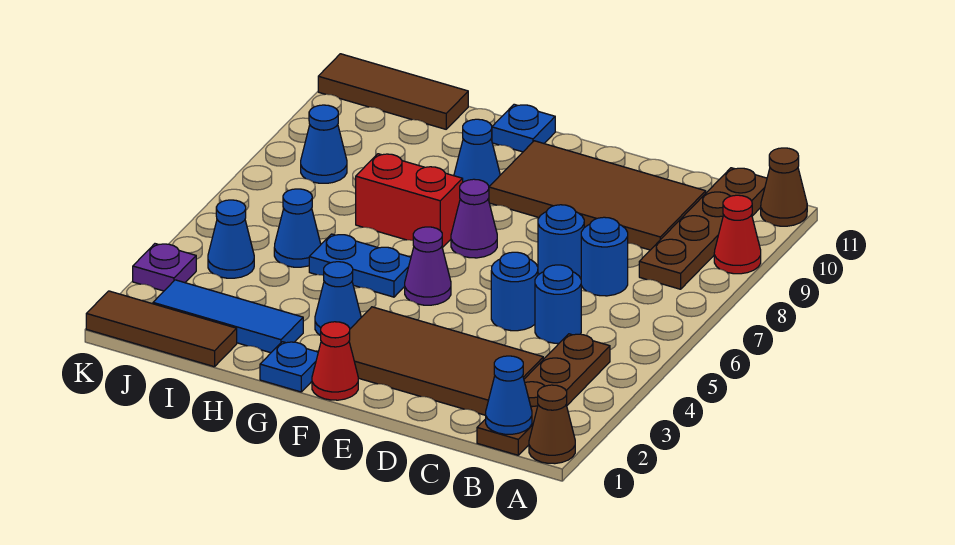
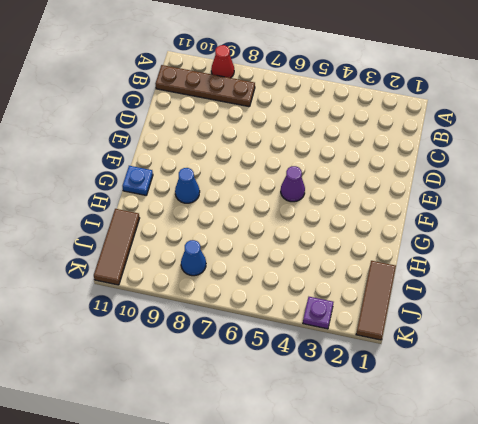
none -> brown cone A1 level 1
none -> brown cone A11 level 1
none -> brown plate B1:B4 level 1

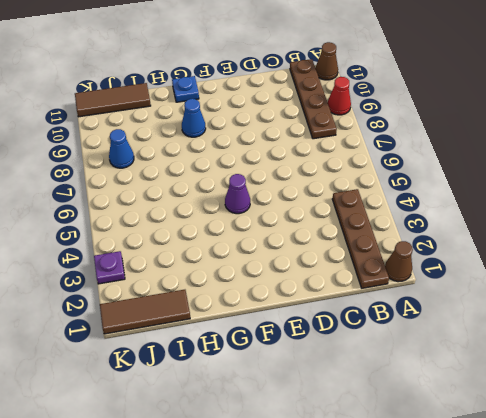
none -> brown tile C2:F3 level 1
none -> blue round brick C5 level 1
none -> blue round brick C7 level 1

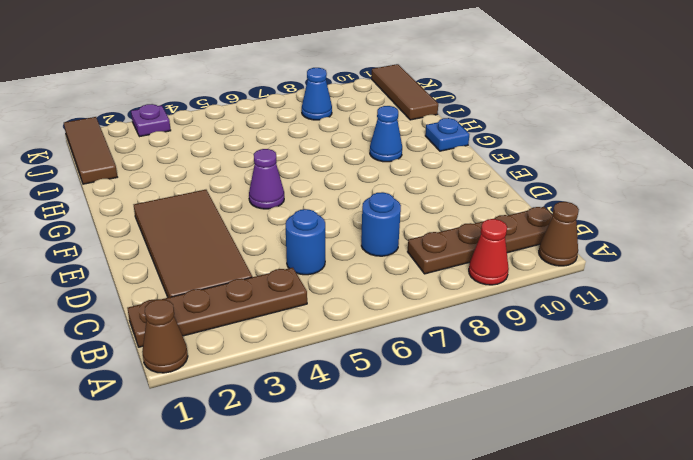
none -> brown tile C9:F10 level 1
none -> blue round brick D5 level 1
none -> blue round brick D7 level 1

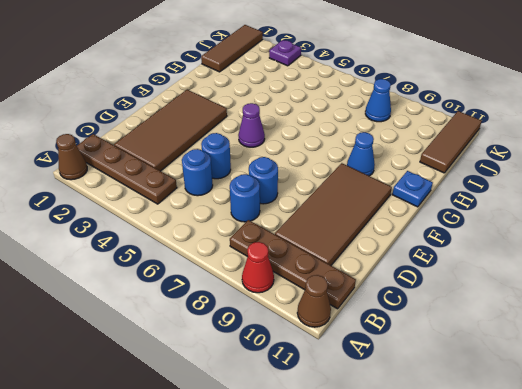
none -> red cone F1 level 1
none -> purple cone F7 level 1
none -> blue plate G1 level 1

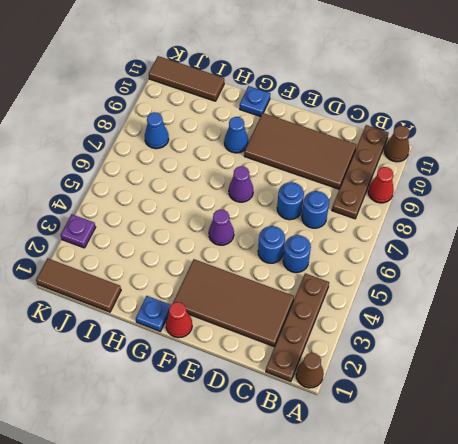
none -> blue cone G3 level 1
none -> blue plate G5:H5 level 1
none -> red brick G7:H7 level 1

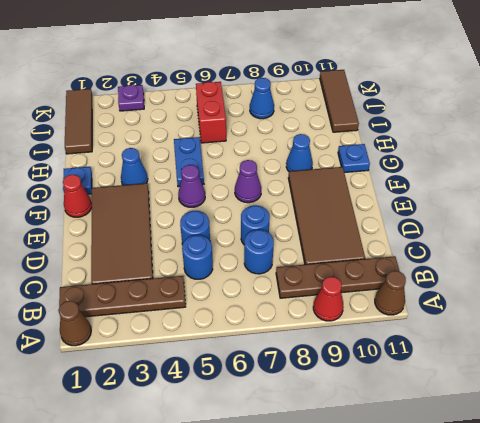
red brick I6:J6 level 1 -> red brick G7:H7 level 1
none -> blue tile H2:J2 level 1
none -> blue cone I5 level 1
none -> blue cone J4 level 1

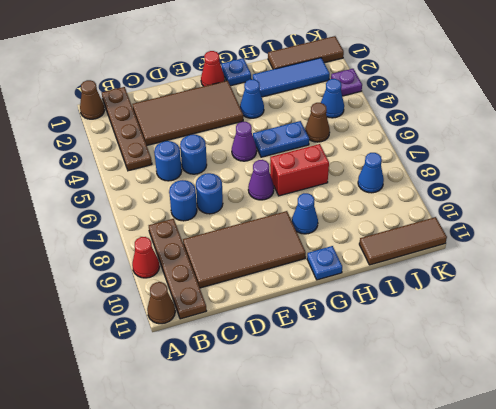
brown cone I5 level 1 -> blue cone I5 level 1
none -> blue cone B1 level 2

